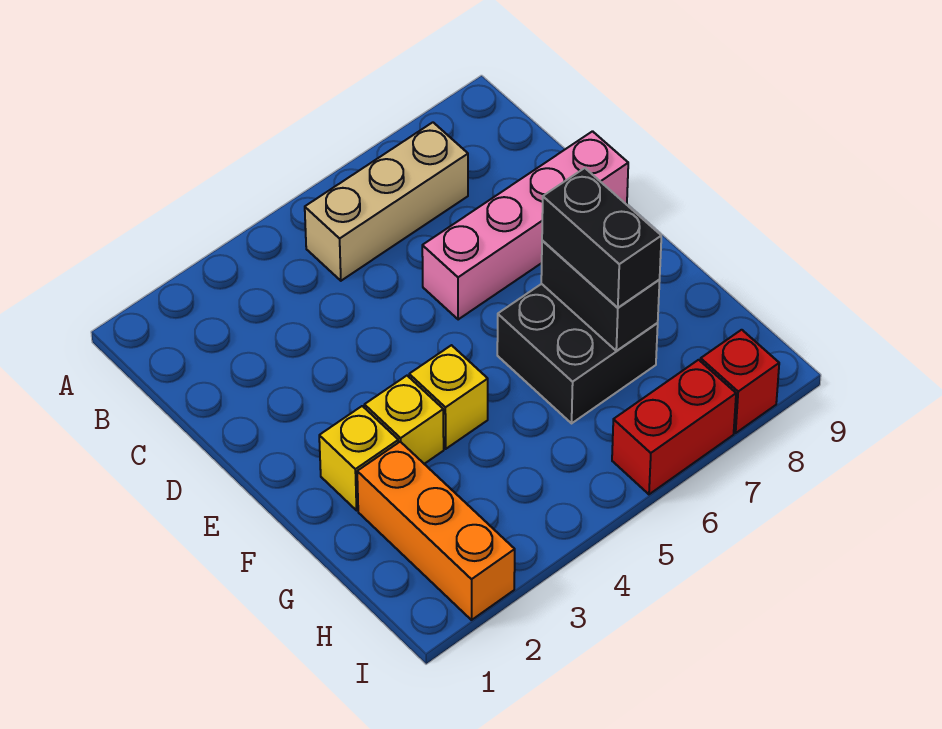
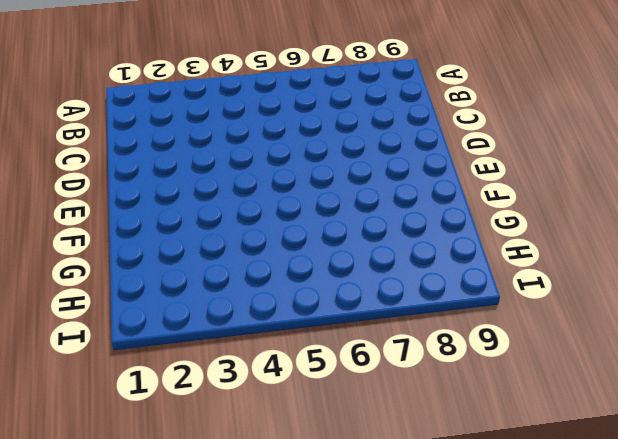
none -> tan brick B5:B7 level 1
none -> pink brick D6:D9 level 1

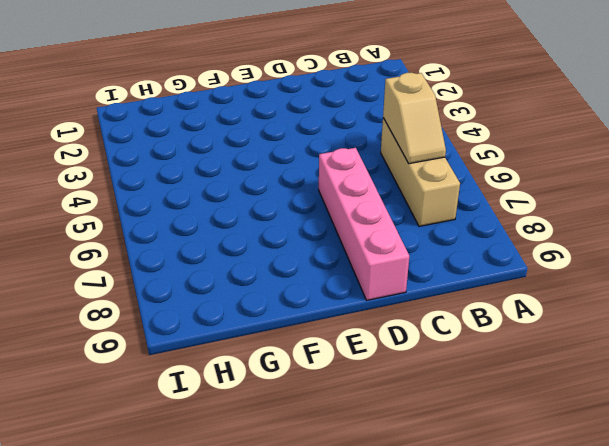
tan slope B5:B6 level 2 top 5 -> none
none -> yellow brick F2 level 1
none -> yellow brick F3 level 1

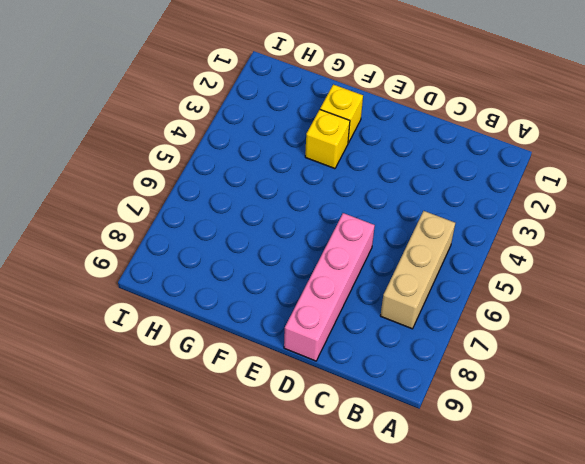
none -> yellow brick F4 level 1
none -> black brick F6:G7 level 1

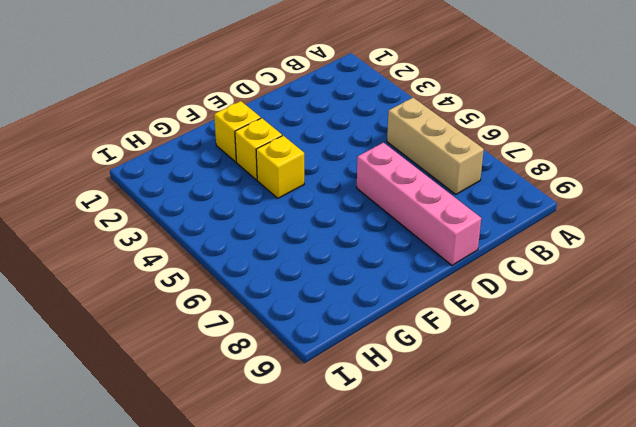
none -> black brick F6:G7 level 1
none -> orange brick G2:I2 level 1

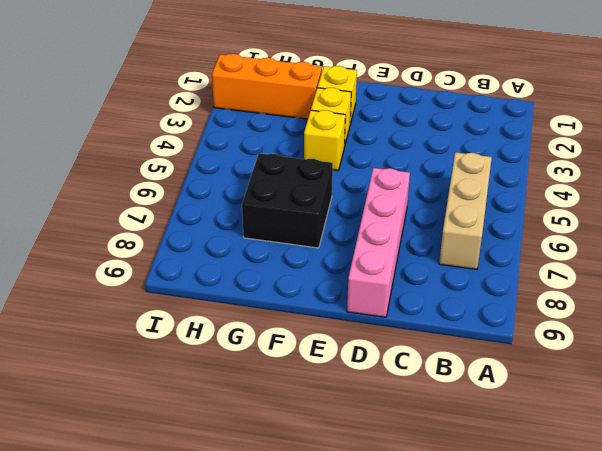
none -> red brick I6:I7 level 1
none -> red brick I8 level 1

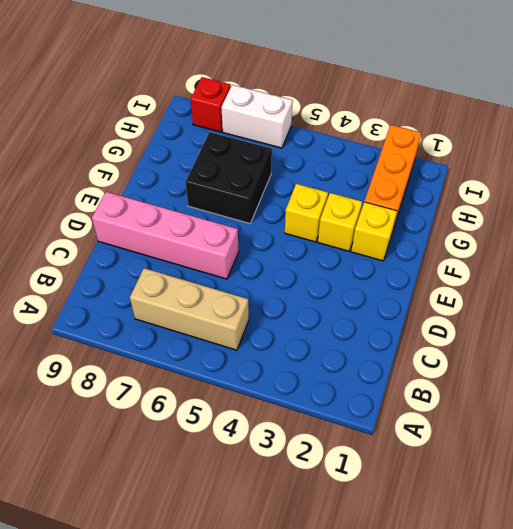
white brick I6:I7 level 1 -> red brick I6:I7 level 1
none -> black brick F7:G7 level 2
none -> black brick F7:G7 level 3

